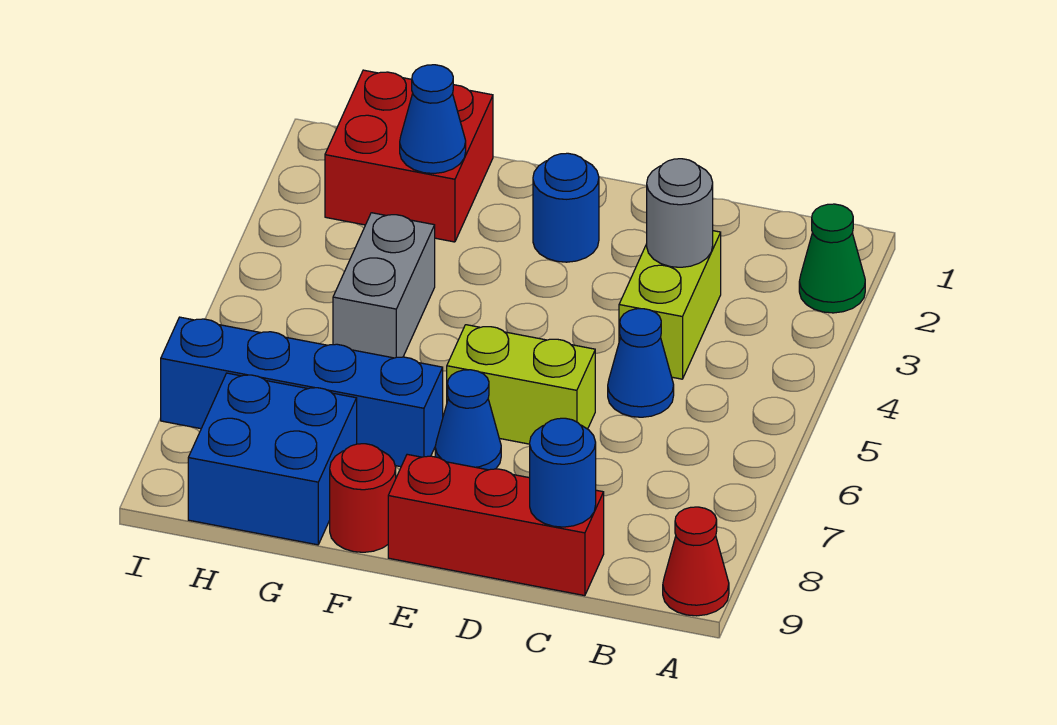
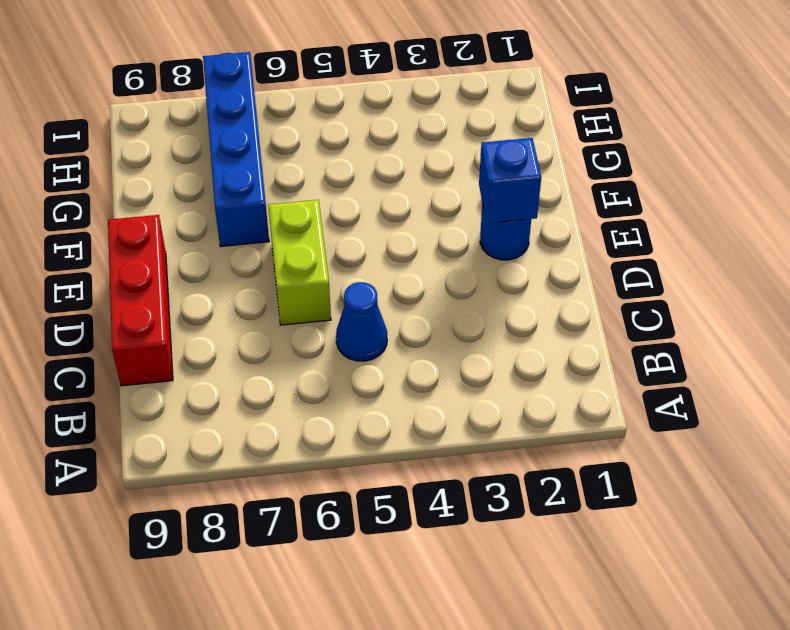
blue brick E2 level 2 -> none
none -> green cone A2 level 1
none -> red cone A9 level 1
none -> lime brick C3:C4 level 1

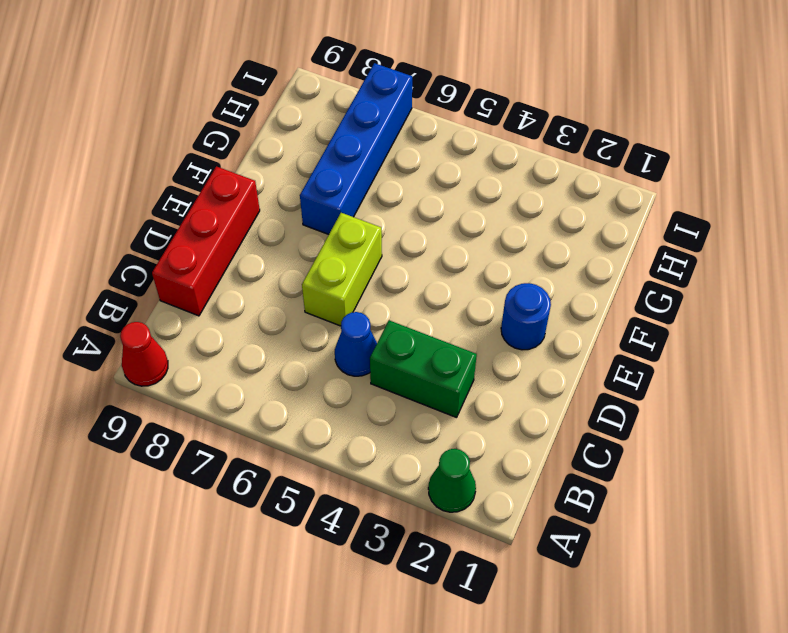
green brick C3:C4 level 1 -> lime brick C3:C4 level 1
none -> blue cone E7 level 1
none -> red round brick F9 level 1
none -> red brick G1:H2 level 1

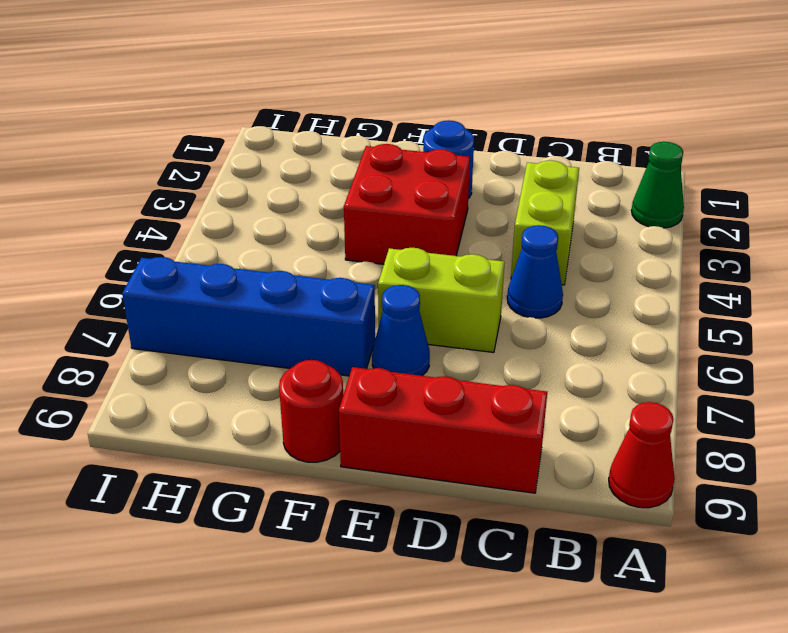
red brick E3:F4 level 1 -> red brick G1:H2 level 1
none -> grey brick G4:G5 level 1
none -> blue brick G8:H9 level 1
none -> grey round brick C3 level 2

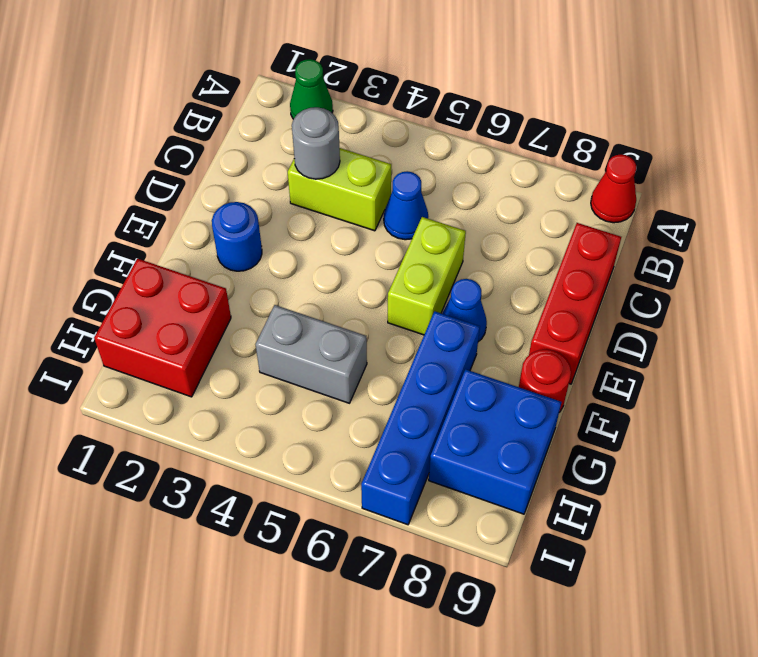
none -> blue round brick C9 level 2
none -> blue cone G2 level 2

